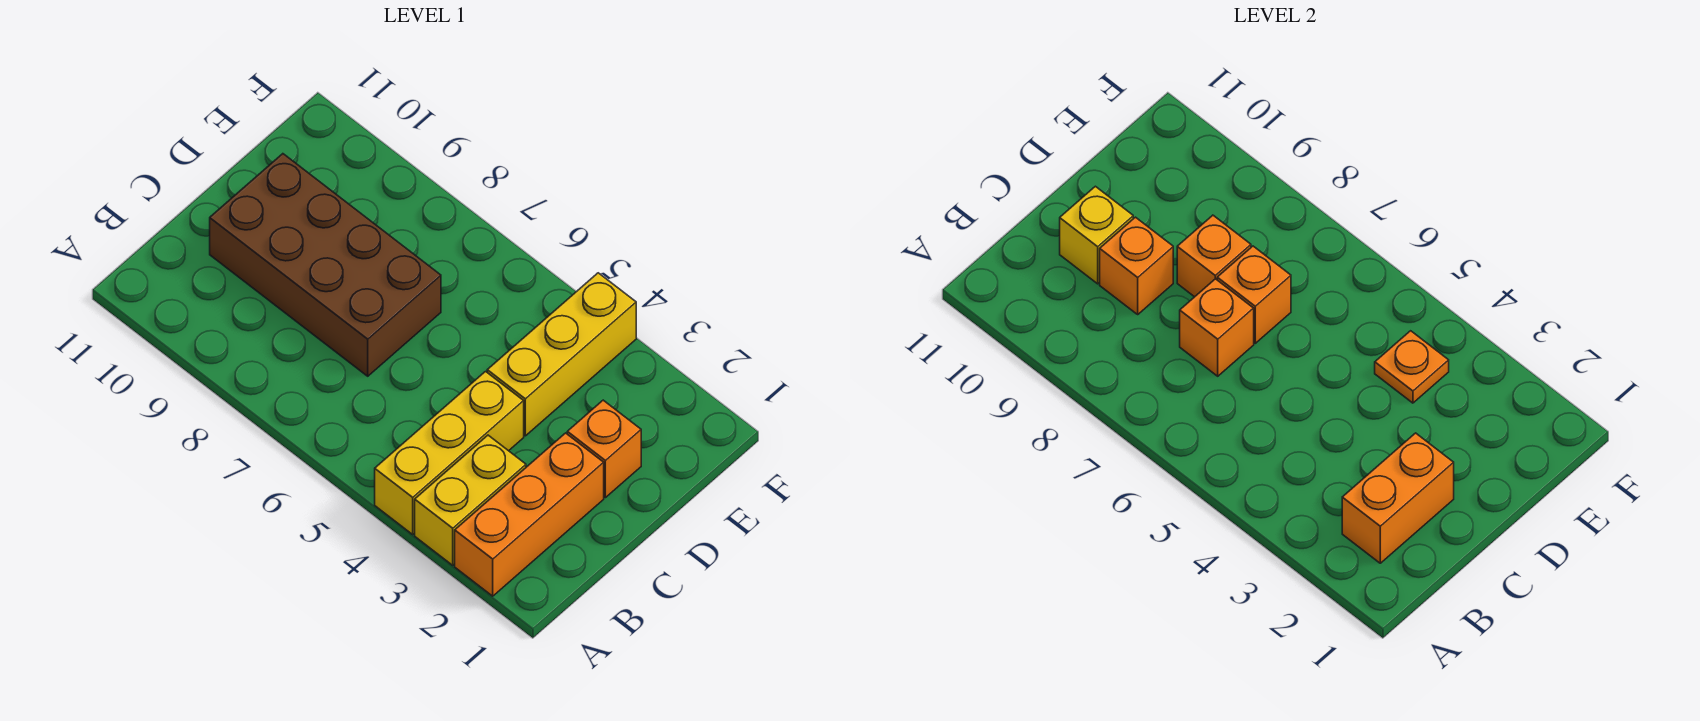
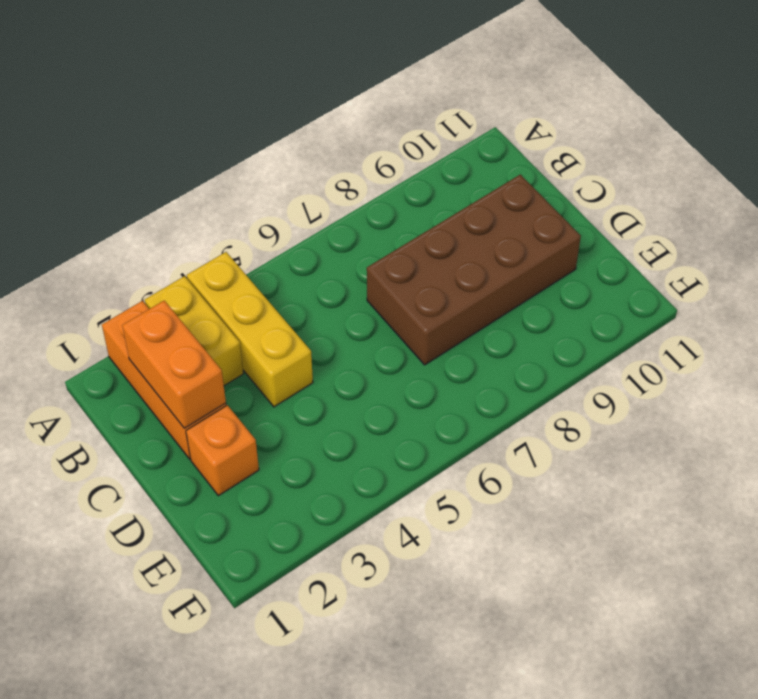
none -> yellow brick D4:F4 level 1
none -> orange brick C7 level 2
none -> orange brick C9 level 2

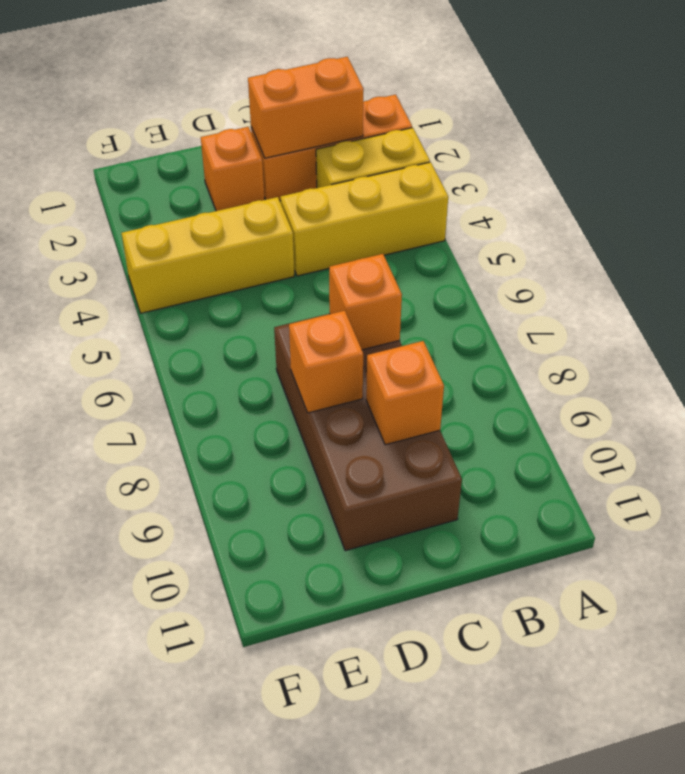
none -> yellow brick C10 level 2
none -> orange brick D7 level 2
none -> orange plate E4 level 2

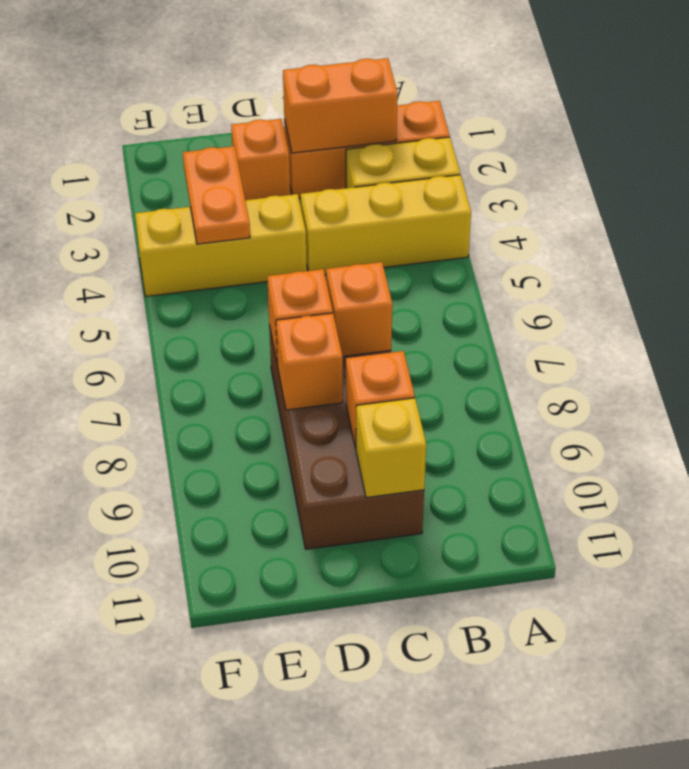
orange plate E3:E4 level 2 -> orange plate E4 level 2

